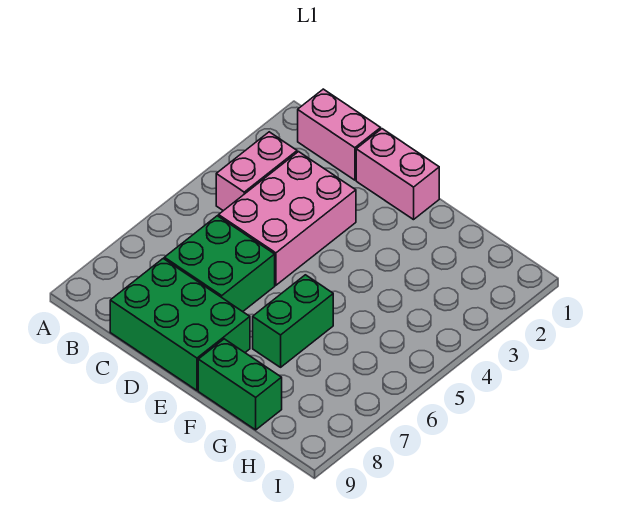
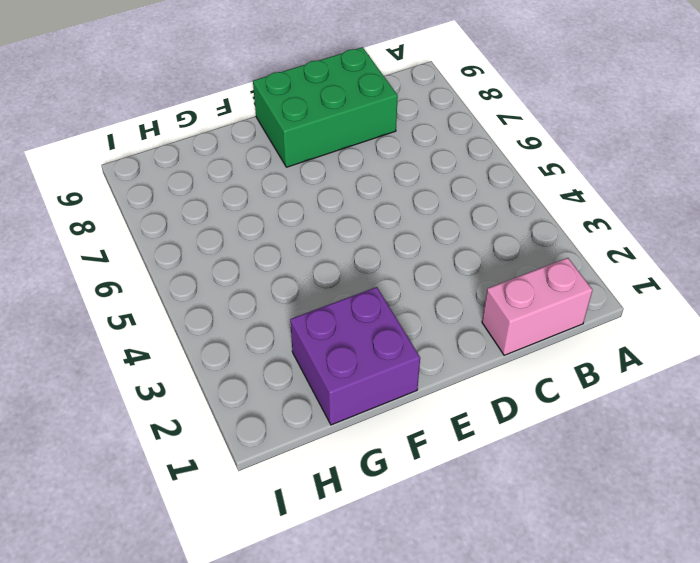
purple brick F1:G2 level 1 -> none
none -> pink brick B3:B4 level 1
none -> pink brick C3:D5 level 1

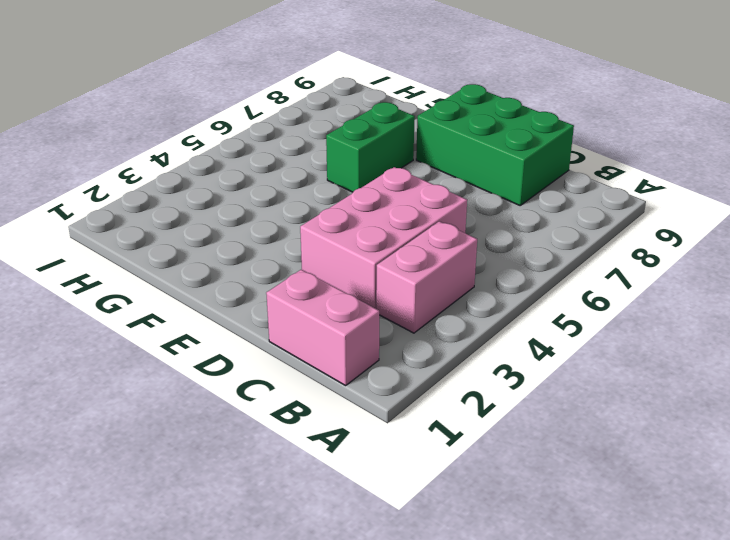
none -> green brick C6:D7 level 1
none -> pink brick D1:E1 level 1

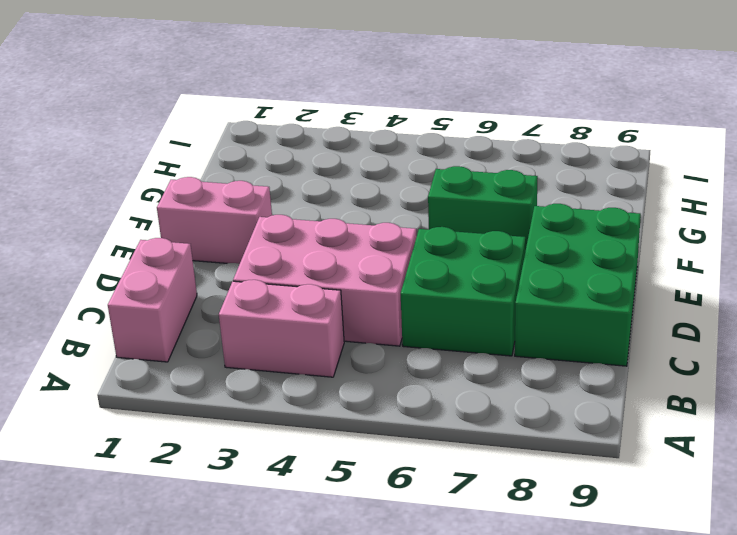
pink brick E1:E2 level 1 -> pink brick D1:E1 level 1
none -> green brick F9:G9 level 1

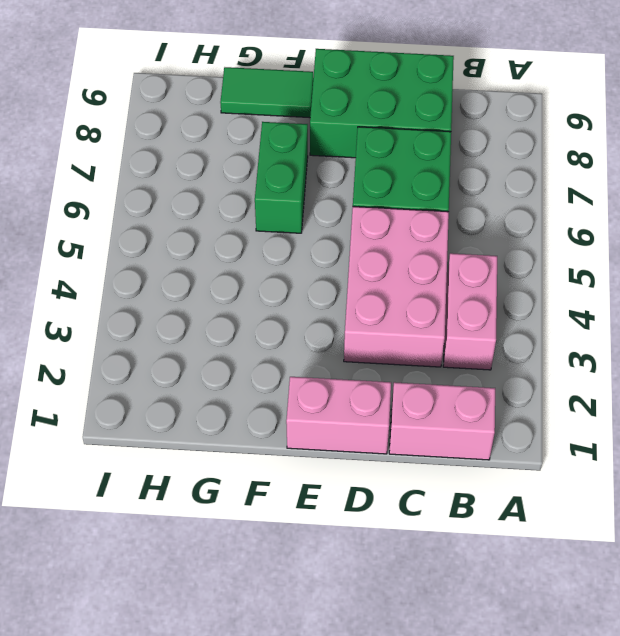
green tile F9:G9 level 1 -> green brick F9:G9 level 1

